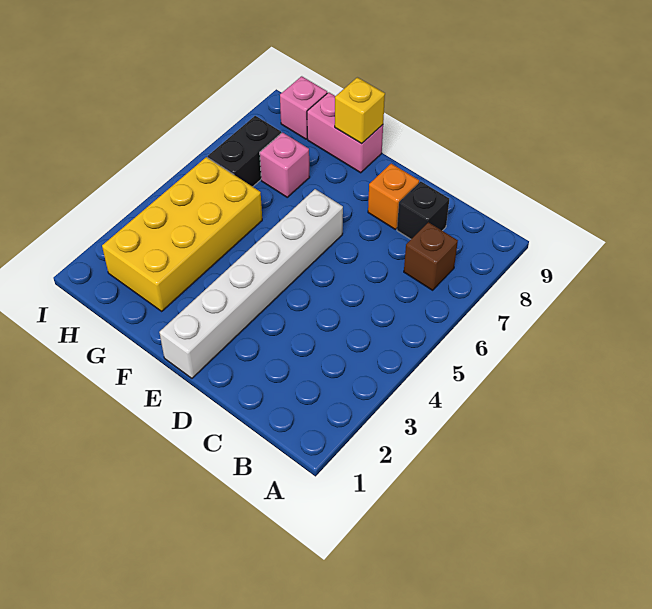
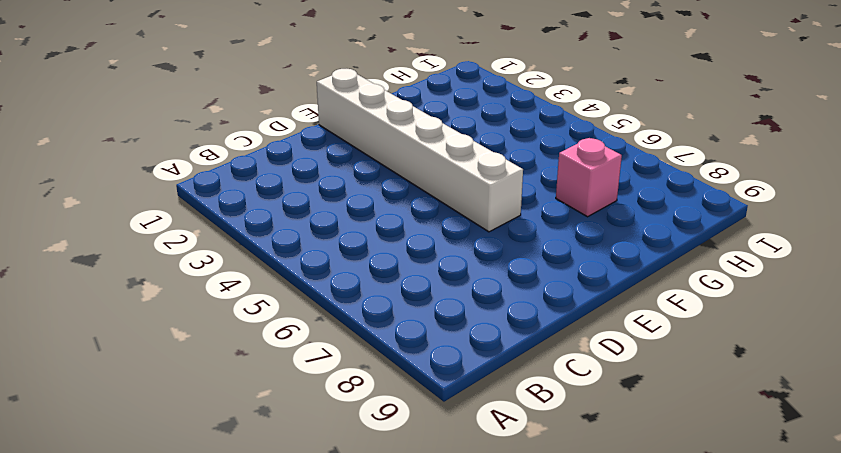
none -> brown brick B7 level 1
none -> black brick C8 level 1

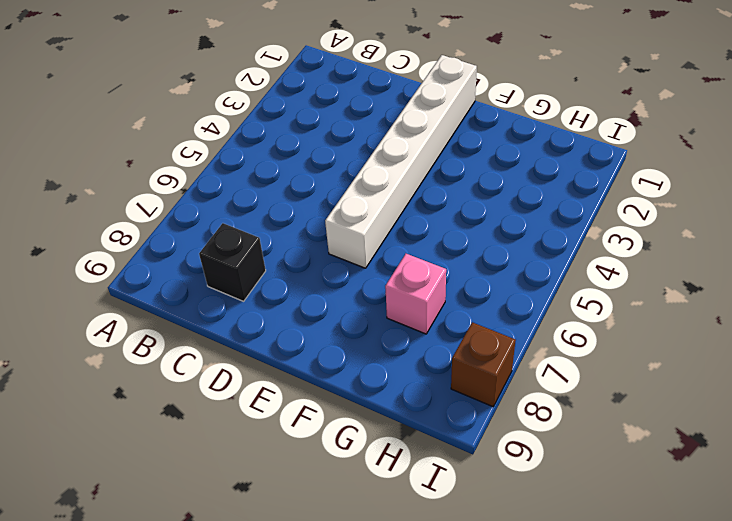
brown brick I8 level 1 -> brown brick B7 level 1
none -> orange brick D8 level 1
none -> pink brick F9:G9 level 1

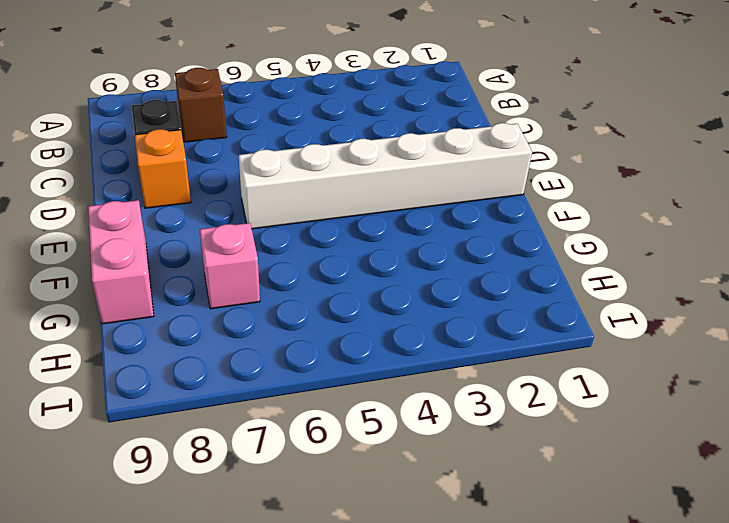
none -> yellow brick G2:H5 level 1
none -> black brick H6:H7 level 1

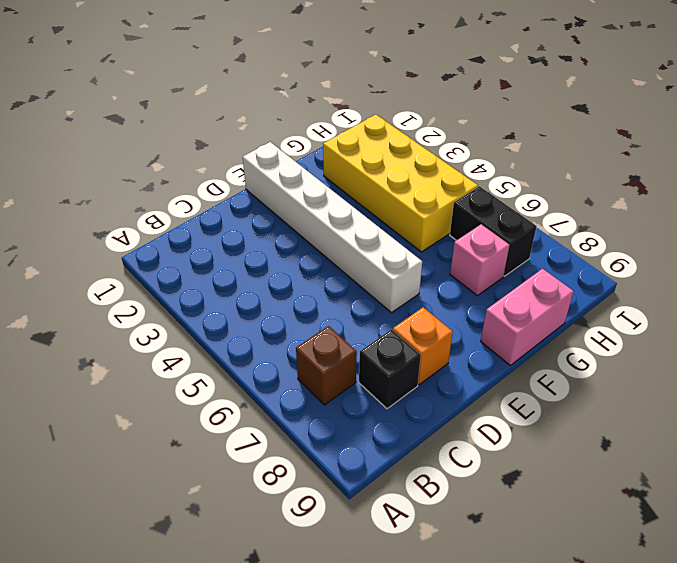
none -> pink brick H9 level 1
none -> yellow brick F9 level 2

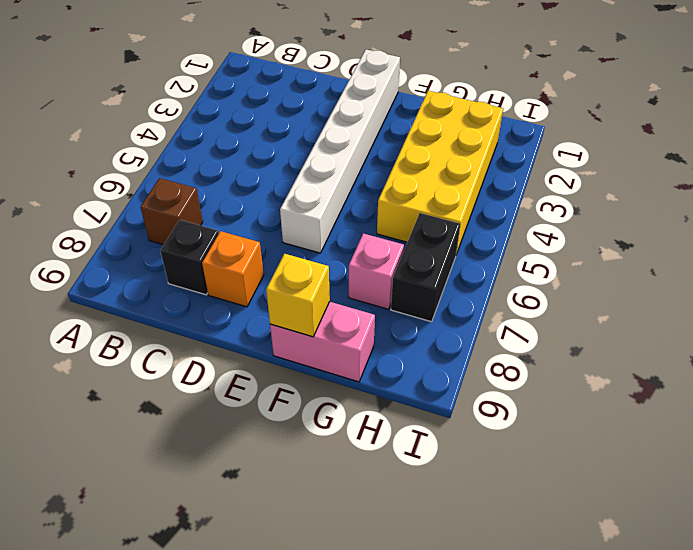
none -> pink brick H9 level 1

